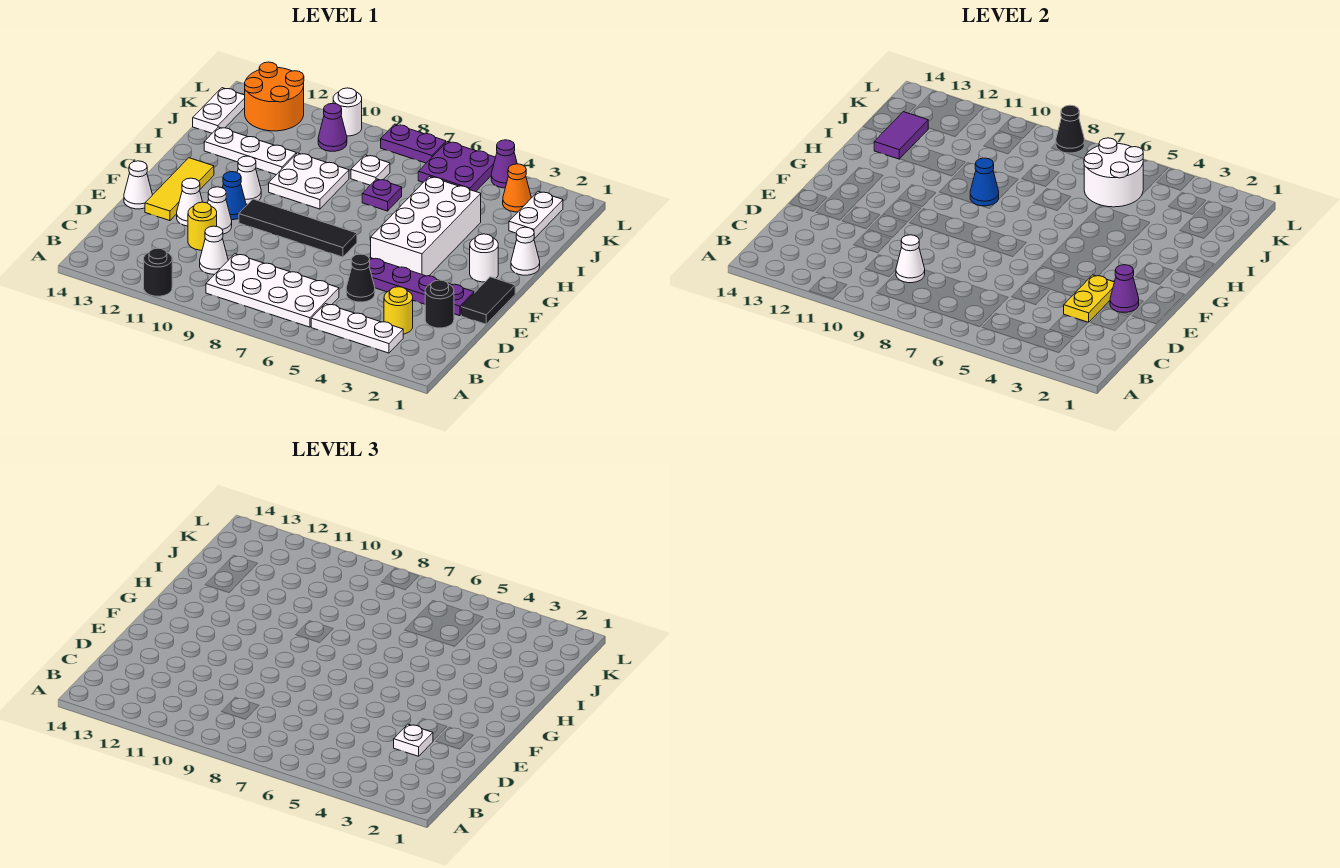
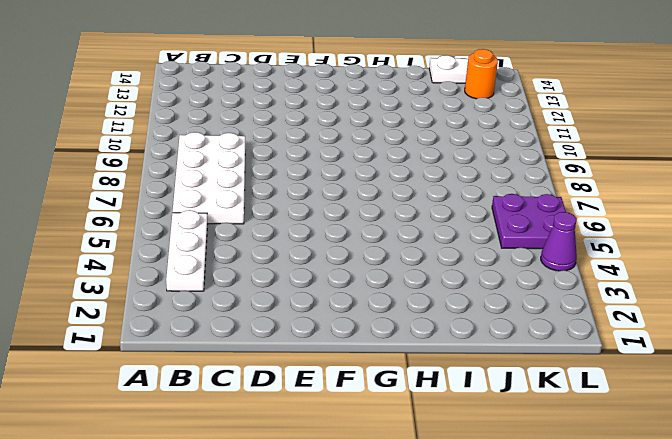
orange round brick K13 level 1 -> orange round brick K12:L13 level 1
none -> black round brick A11 level 1
none -> yellow round brick C3 level 1
none -> white cone C10 level 1
none -> black round brick D2 level 1

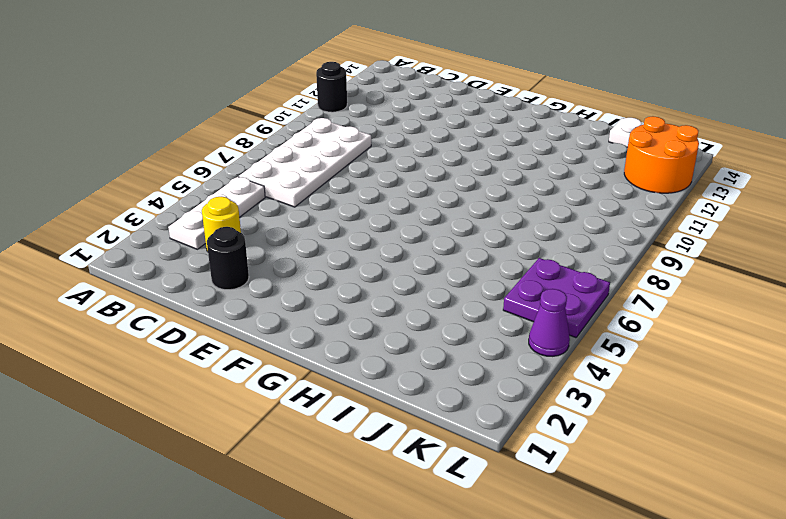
none -> white cone C10 level 1
none -> black cone D5 level 1
none -> yellow round brick D11 level 1
none -> black tile E1:F1 level 1

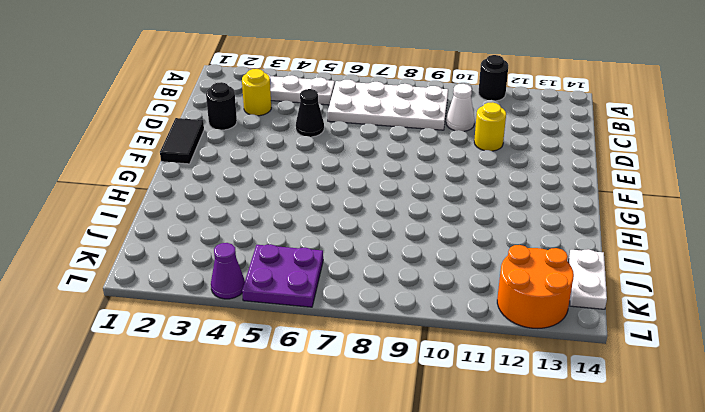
none -> purple plate E2:E5 level 1
none -> white cone E11 level 1
none -> white cone E12 level 1
none -> yellow tile E13:G13 level 1

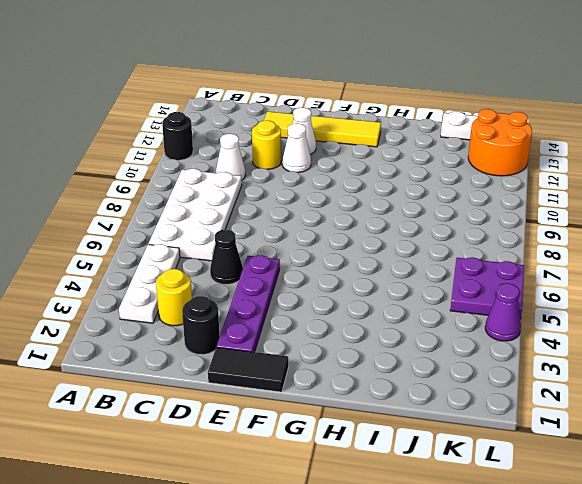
yellow tile D13:G13 level 1 -> yellow tile E13:G13 level 1
none -> white cone E14 level 1
none -> white brick F4:I5 level 1
none -> black tile F7:F10 level 1
none -> blue cone F11 level 1

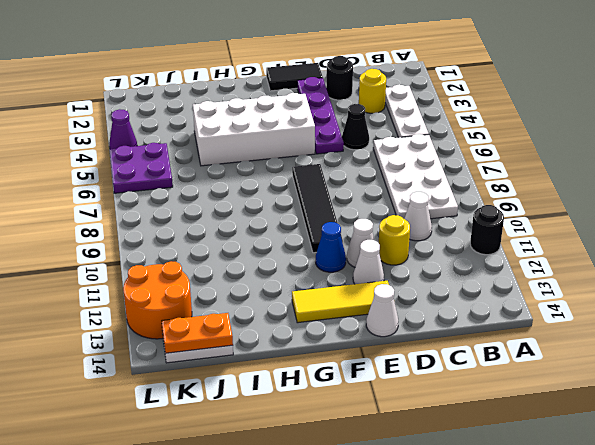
orange plate J14:K14 level 2 -> none
none -> white round brick G2 level 1
none -> white cone G11 level 1
none -> white cone H1 level 1
none -> white plate H9:I10 level 1

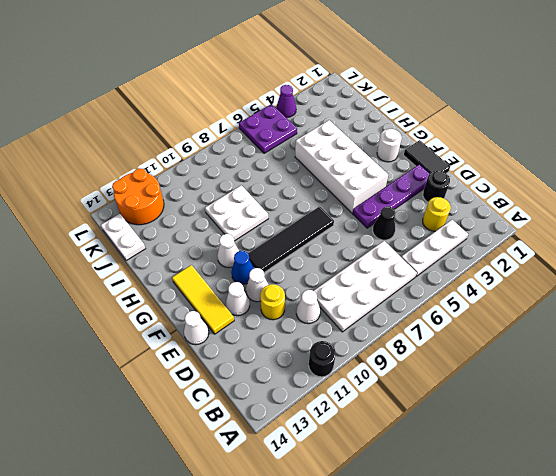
none -> white cone H1 level 1
none -> purple plate I7 level 1
none -> white plate I11:I13 level 1
none -> white plate J2:K2 level 1

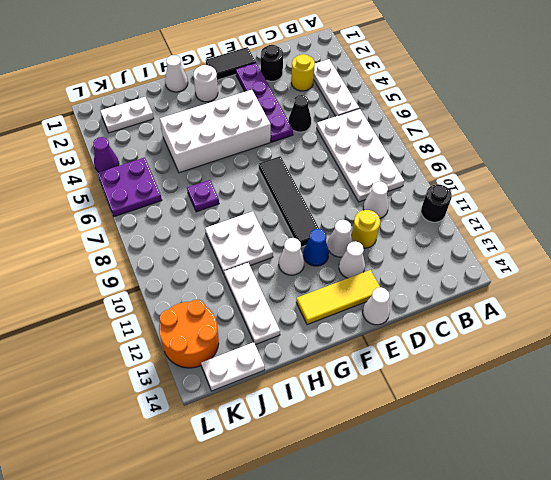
none -> white plate J8 level 1
none -> orange cone K3 level 1
none -> purple cone K10 level 1
none -> purple plate L7:L8 level 1

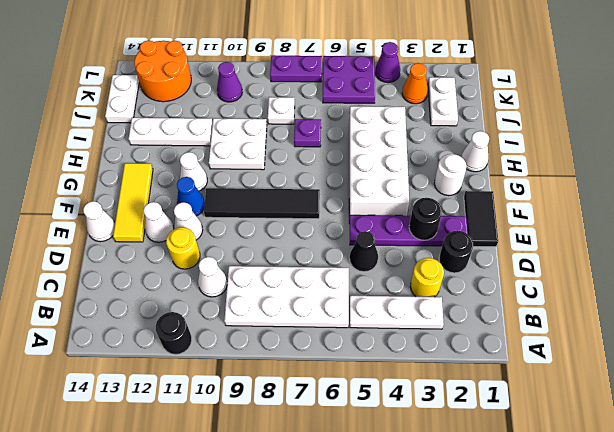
black round brick E3 level 2 -> yellow plate D3:E3 level 2
none -> white round brick L10 level 1
none -> white cone C9 level 2
none -> purple cone E2 level 2
none -> blue cone H9 level 2

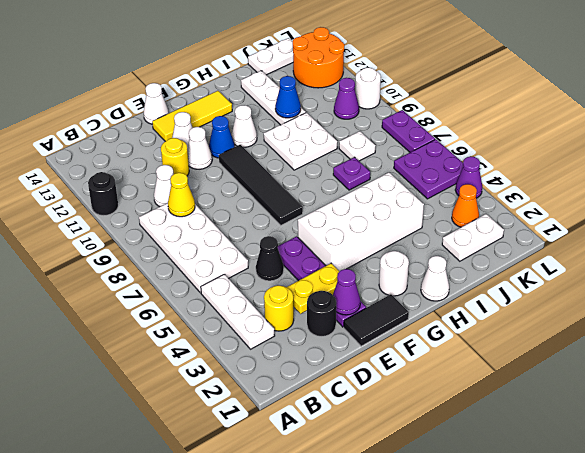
yellow cone C9 level 2 -> white cone C9 level 2
blue cone I11 level 2 -> blue cone H9 level 2
none -> purple tile I13:J13 level 2
none -> white round brick J5:K6 level 2
none -> black cone L8 level 2
none -> white plate D3 level 3

